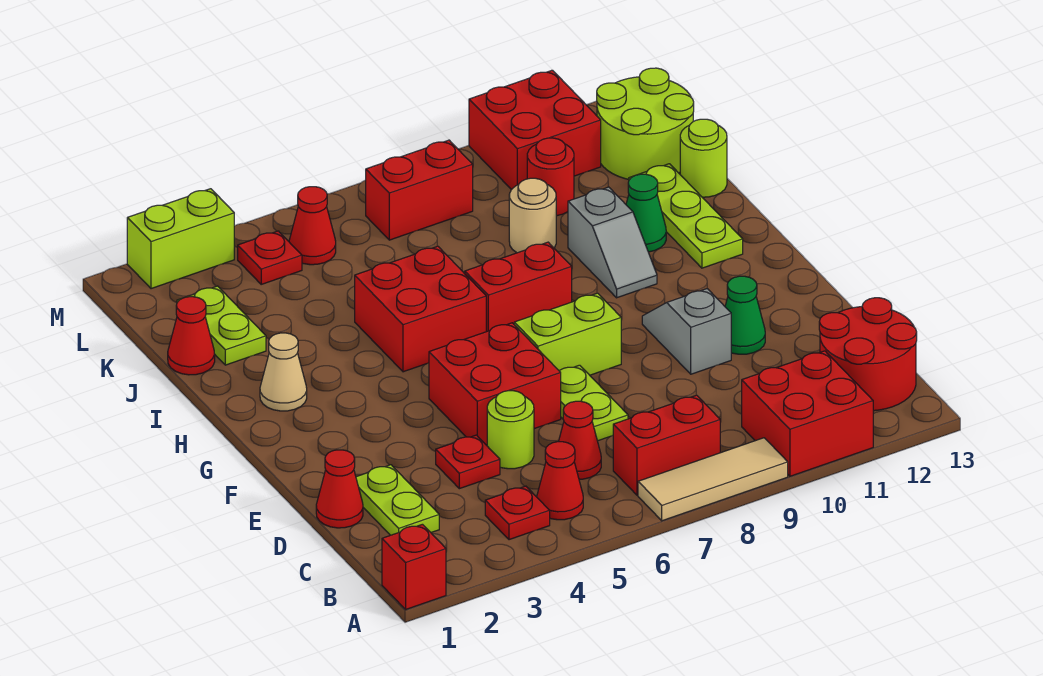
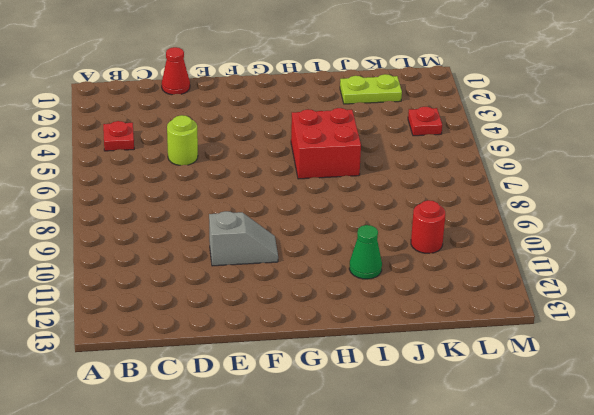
none -> red brick A1 level 1
none -> tan tile A7:A9 level 1
none -> red brick A10:B11 level 1
none -> red cone B5 level 1

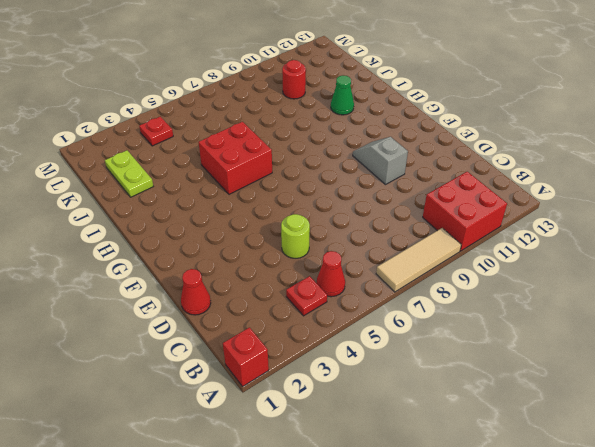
none -> red brick B7:B8 level 1
none -> red round brick B12:C13 level 1
none -> lime plate C2:D2 level 1
none -> red cone C6 level 1

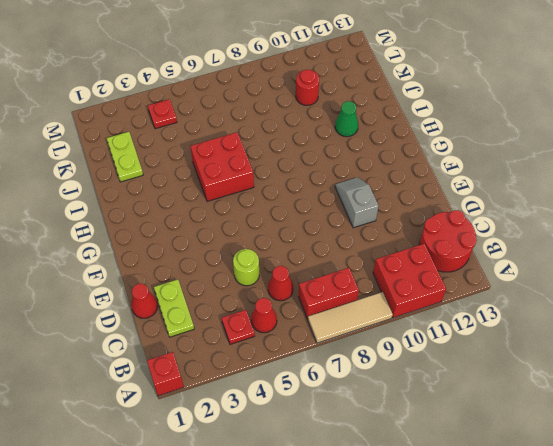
none -> red plate D4 level 1
none -> lime plate D7:E7 level 1
none -> red brick E5:F6 level 1
none -> green cone E11 level 1

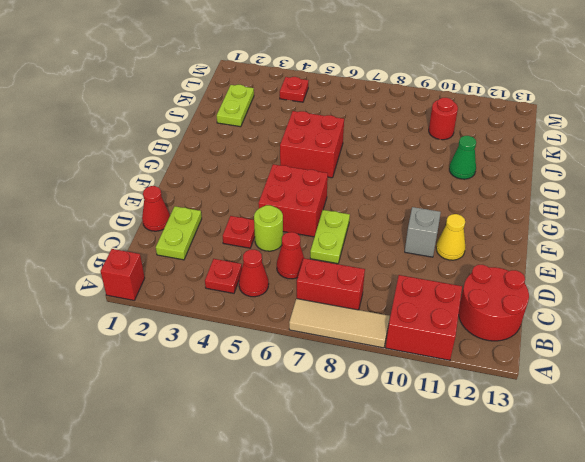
yellow cone E11 level 1 -> green cone E11 level 1
none -> lime brick F7:F8 level 1
none -> tan cone H2 level 1
none -> red brick H7:H8 level 1
none -> grey slope H10:I10 level 1 top I

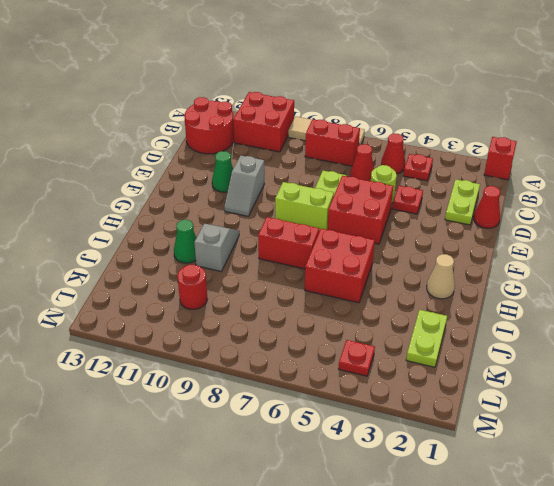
none -> lime plate H12:J12 level 1
none -> red cone J1 level 1
none -> tan round brick J9 level 1
none -> lime round brick J13 level 1

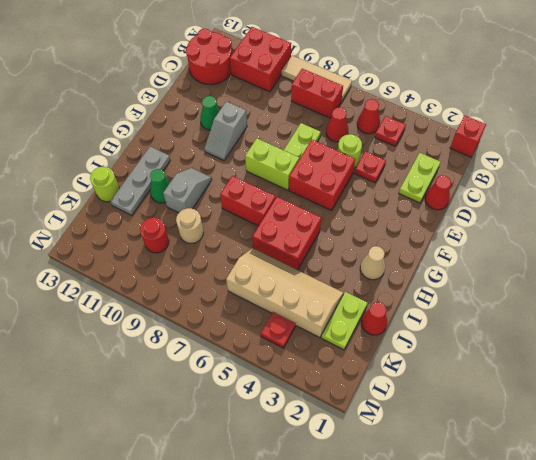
grey plate H12:J12 level 1 -> lime plate H12:J12 level 1
tan slope J3:K6 level 1 top K -> none
none -> lime round brick K12:L13 level 1
none -> red cone L5 level 1
none -> red brick L7:L8 level 1
none -> red brick L10:M11 level 1

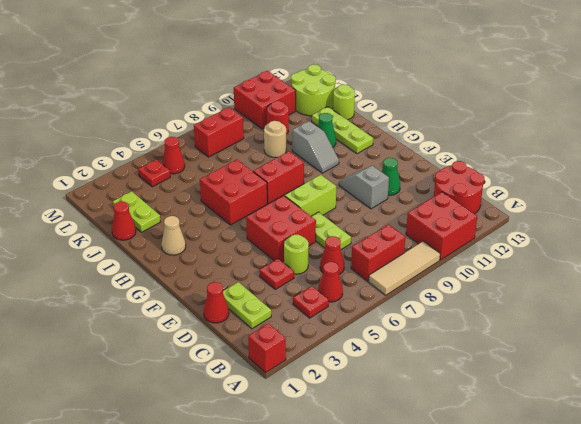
none -> lime brick M2:M3 level 1

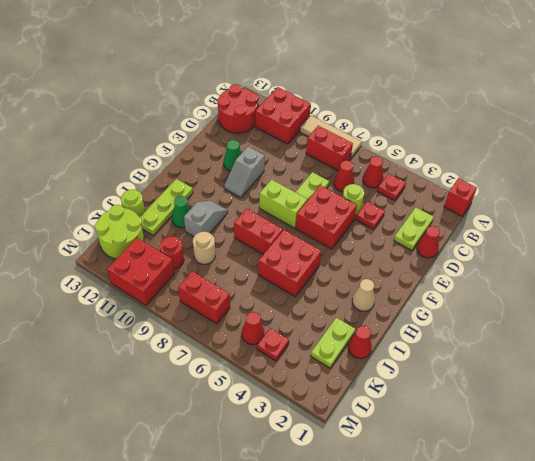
none -> lime brick M2:M3 level 1

